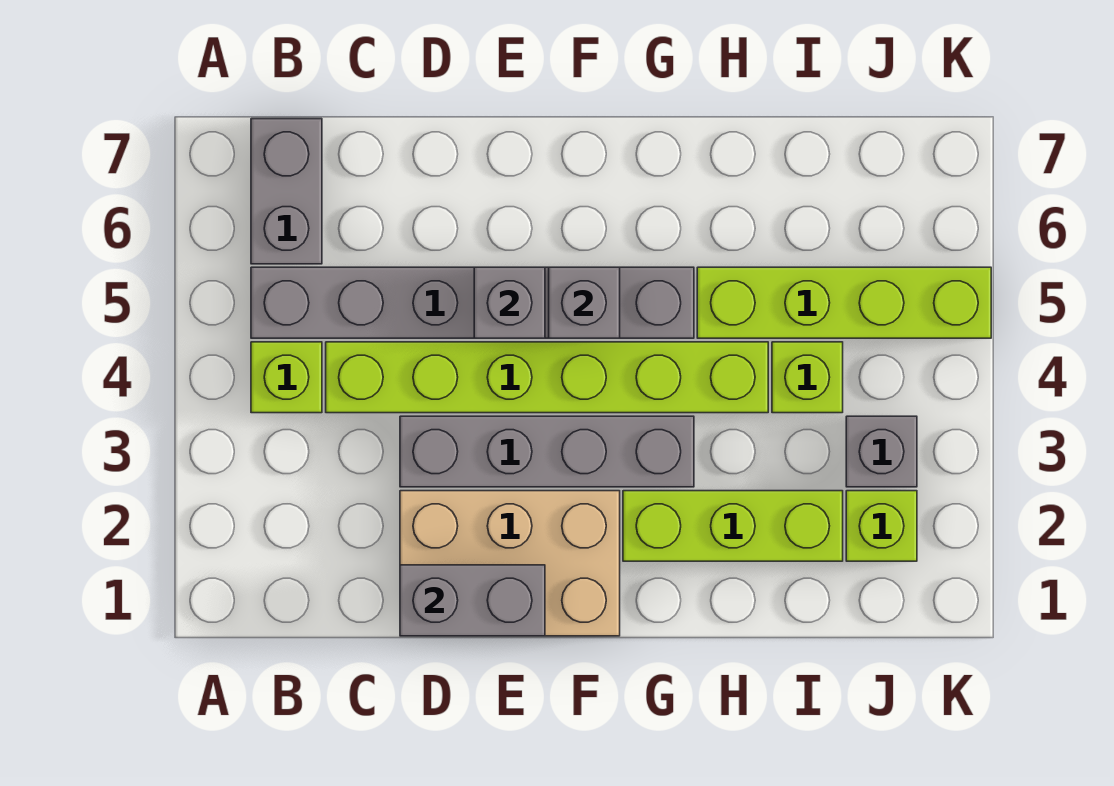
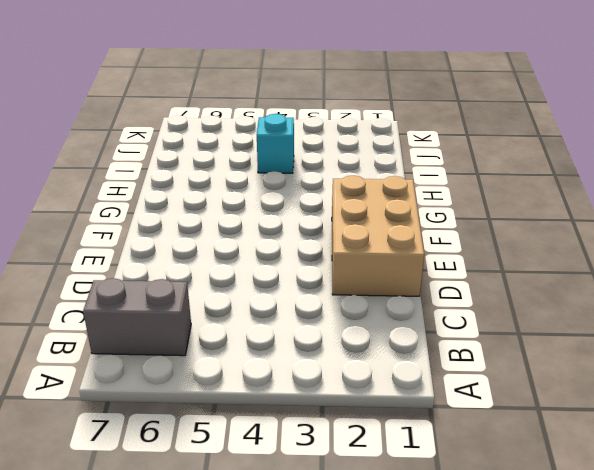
cyan brick I4 level 1 -> lime brick I4 level 1
none -> lime brick B4 level 1
none -> grey brick B5:G5 level 1
none -> lime brick C4:H4 level 1

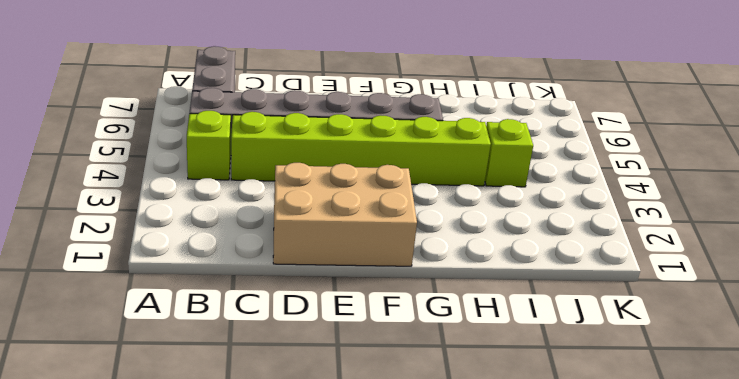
none -> grey brick D3:G3 level 1
none -> lime brick G2:I2 level 1
none -> lime brick H5:K5 level 1

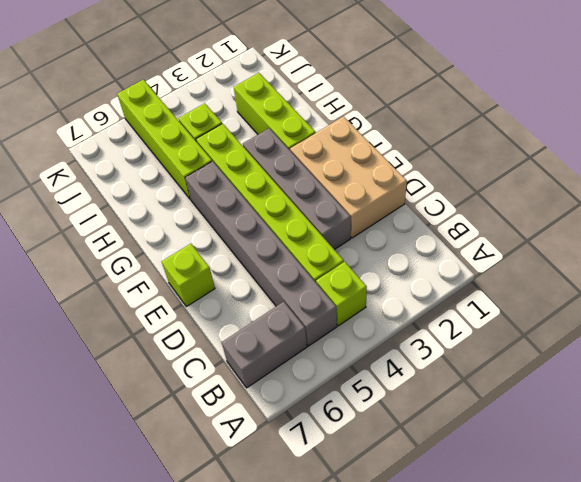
lime brick E7 level 1 -> lime brick J2 level 1
none -> grey brick J3 level 1
none -> grey brick D1:E1 level 2
none -> grey brick E5 level 2

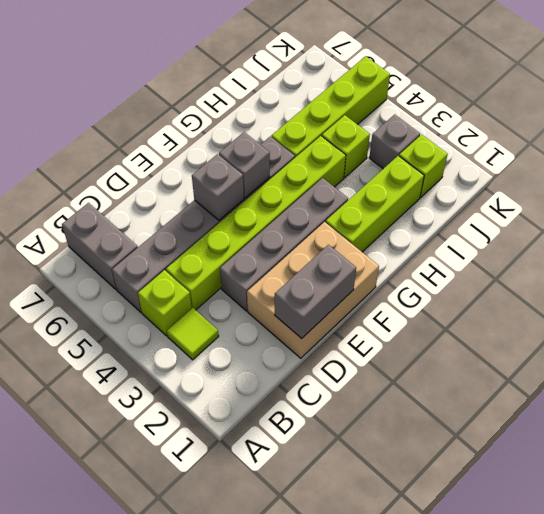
lime tile B3 level 1 -> none

